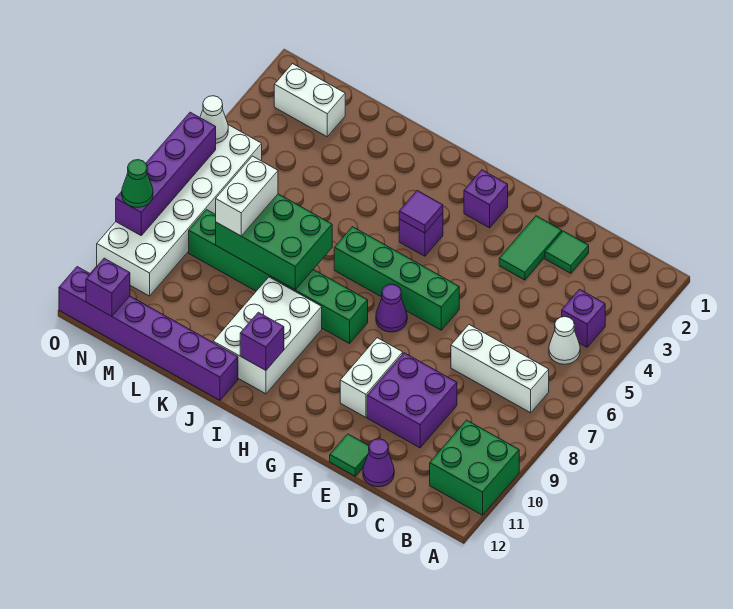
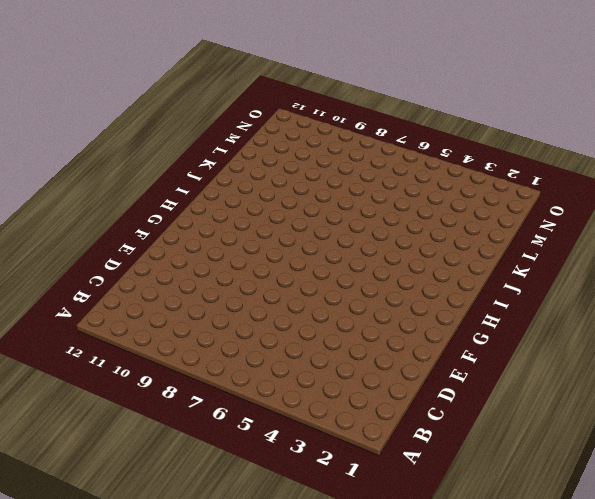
none -> green brick A10:B11 level 1
none -> purple brick B4 level 1
none -> white cone B5 level 1

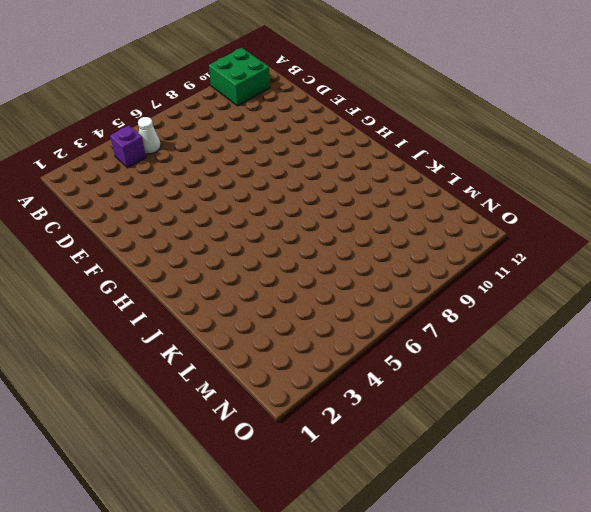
none -> white brick B7:D7 level 1
none -> green tile D2 level 1
none -> purple brick D9:E10 level 1

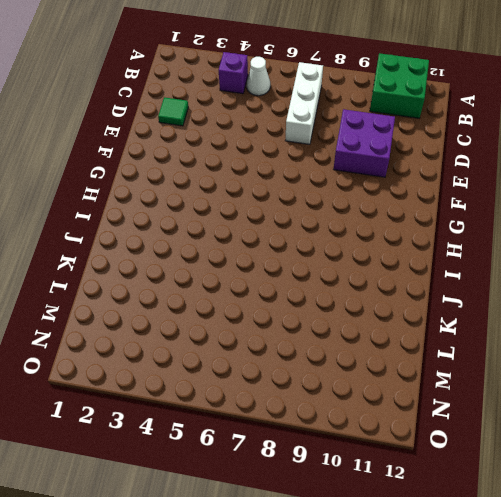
none -> purple cone D12 level 1
none -> green tile E2:E3 level 1
none -> green tile E12 level 1

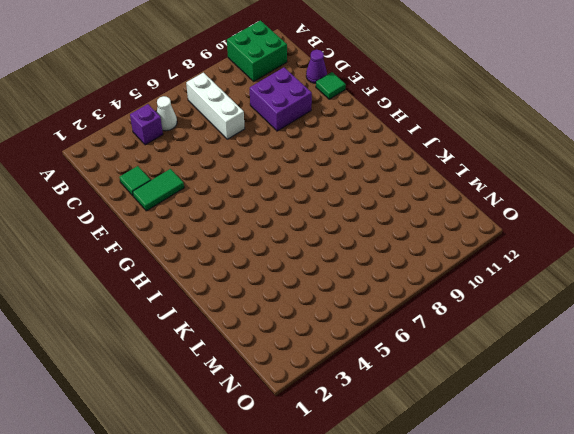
none -> green brick F6:I6 level 1
none -> white brick F9:F10 level 1
none -> purple brick G2 level 1

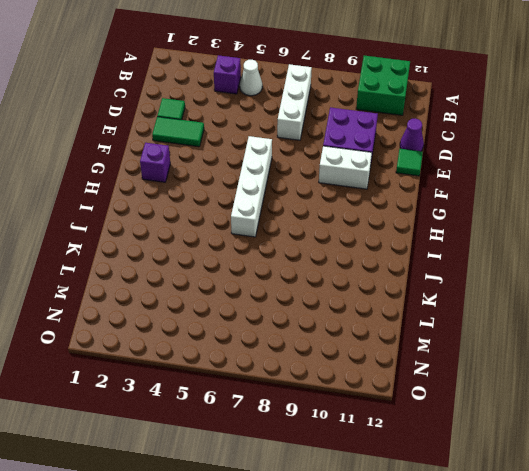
white brick F6:I6 level 1 -> green brick F6:I6 level 1
none -> purple cone G7 level 1
none -> purple brick H4 level 1
none -> green brick H8:M8 level 1

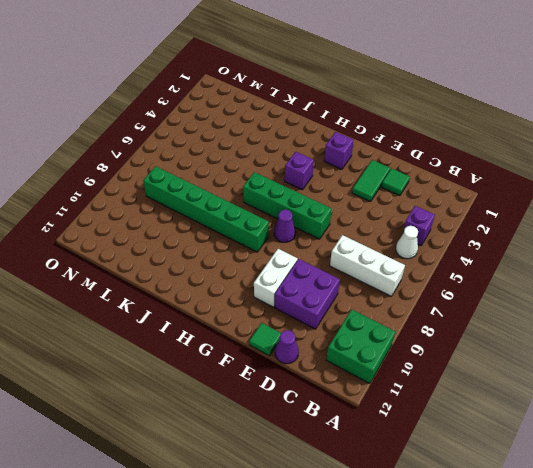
none -> white brick I9:J11 level 1
none -> purple brick J12:O12 level 1
none -> white brick M2:N2 level 1

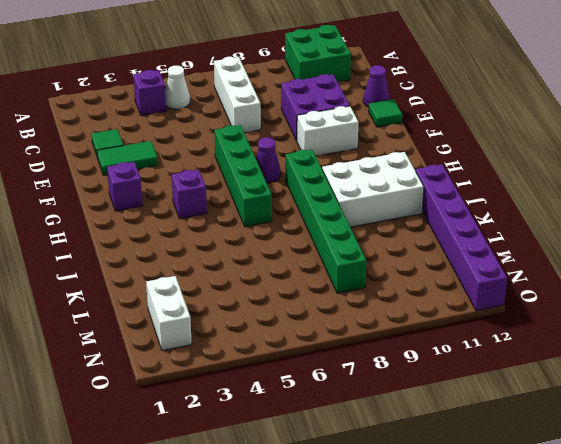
none -> white brick N5:O10 level 1
none -> purple tile H4 level 2
none -> purple brick I11 level 2

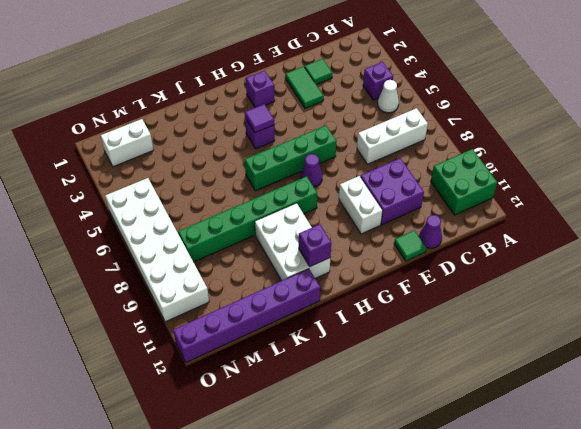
none -> green brick J7:L8 level 2
none -> purple brick N12 level 2
none -> white cone O5 level 2

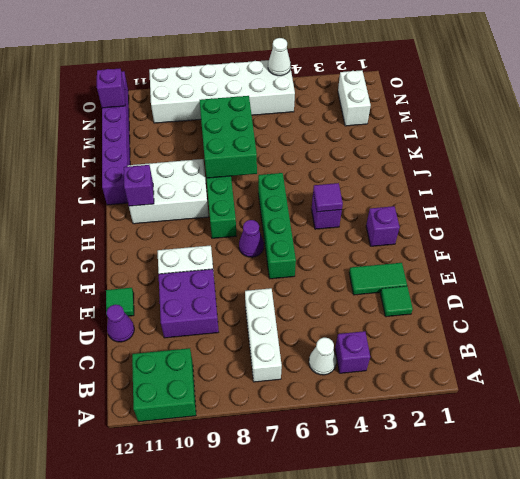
none -> purple brick O6:O9 level 2
none -> white brick L7:L8 level 3
none -> green cone O9 level 3

